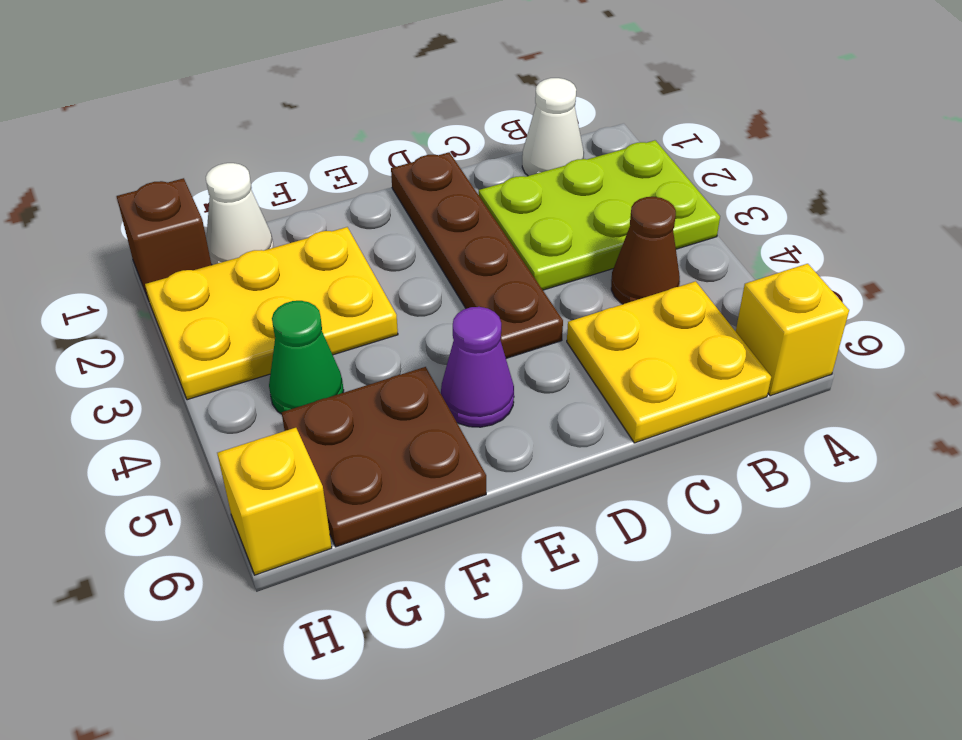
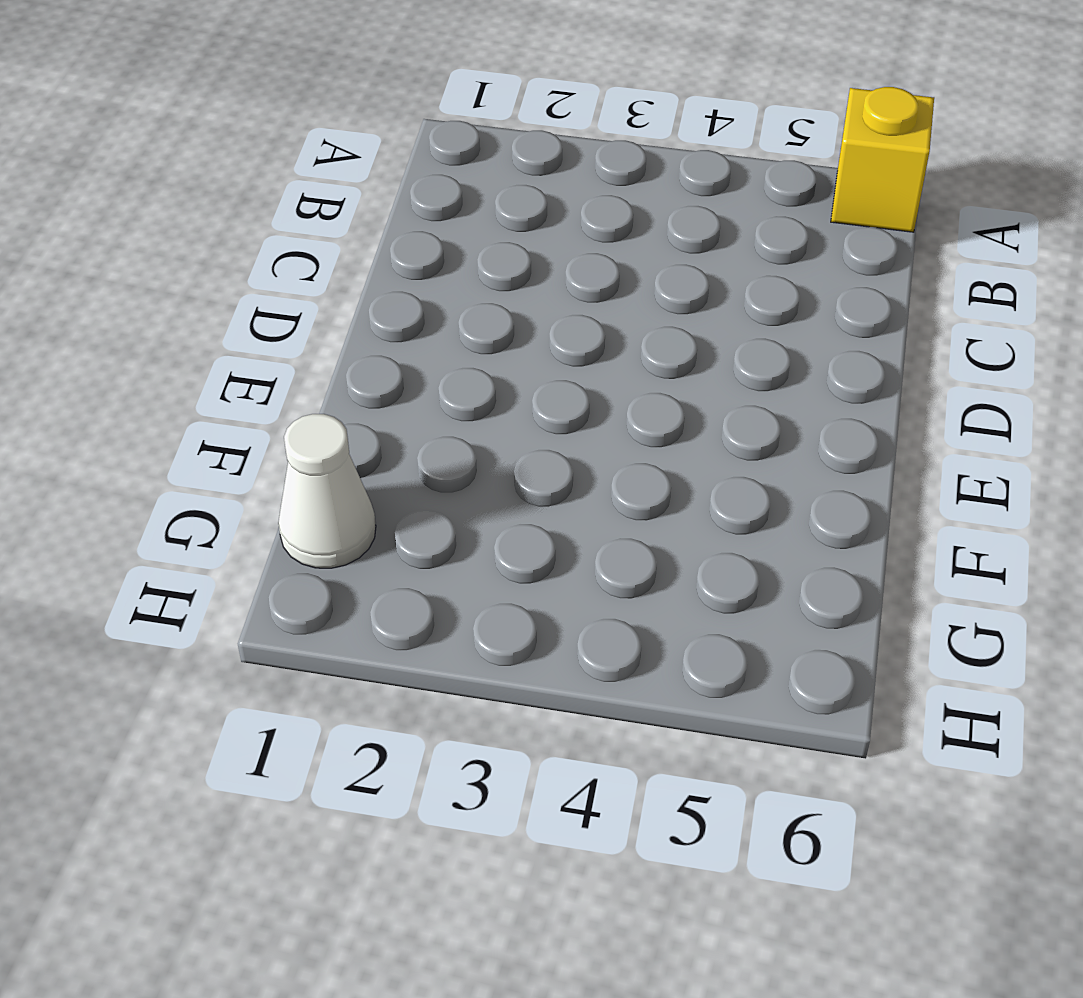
none -> lime plate A2:C3 level 1
none -> white cone B1 level 1
none -> brown cone B4 level 1

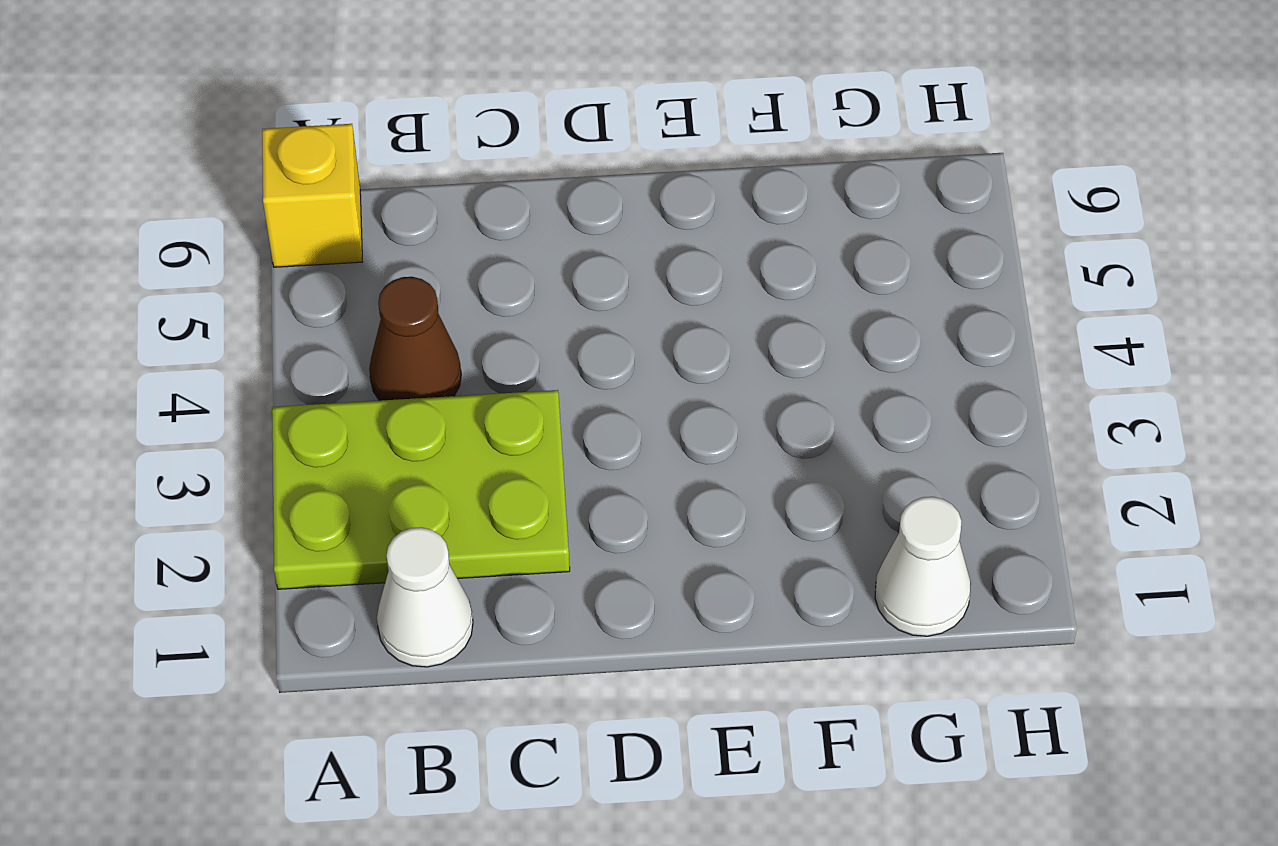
none -> yellow plate B5:C6 level 1
none -> brown plate D1:D4 level 1
none -> purple cone E5 level 1

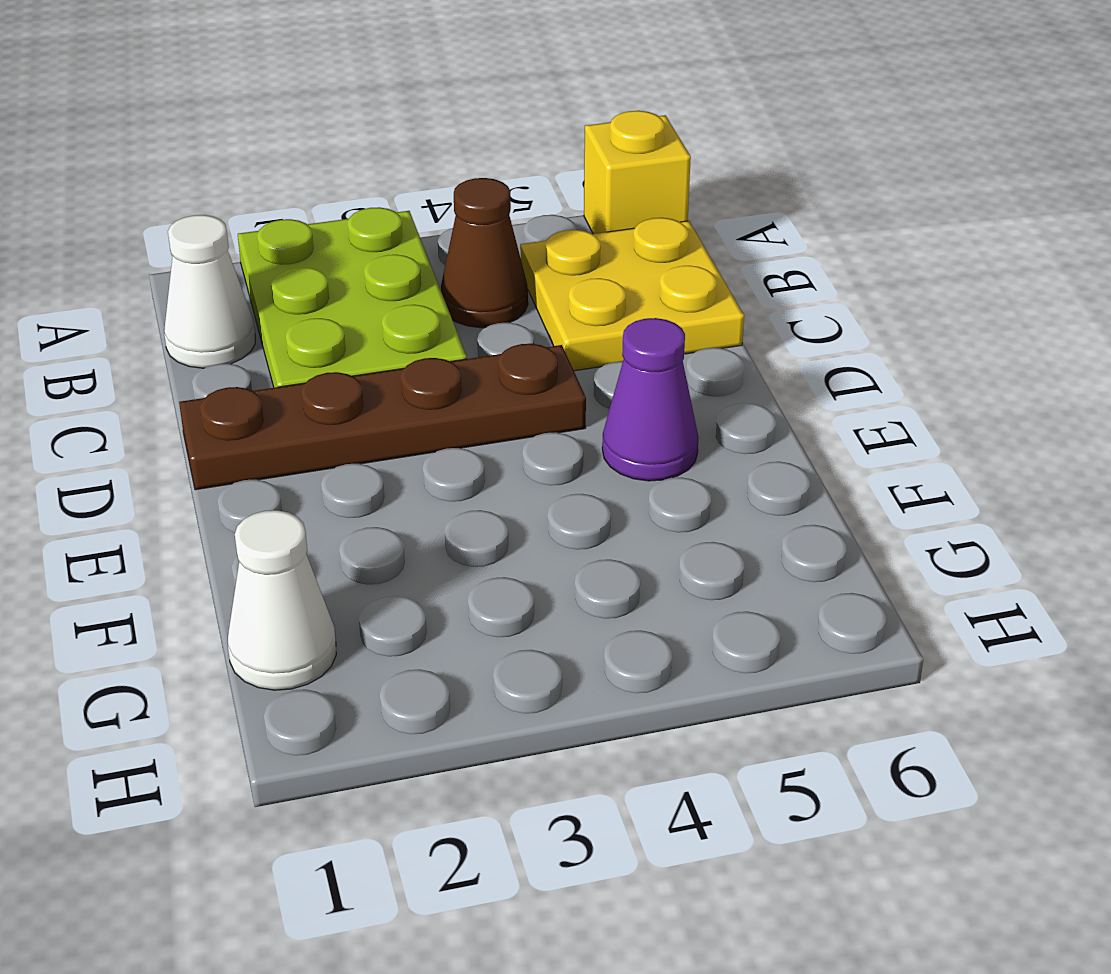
none -> yellow plate F2:H3 level 1
none -> brown plate F5:G6 level 1
none -> green cone G4 level 1

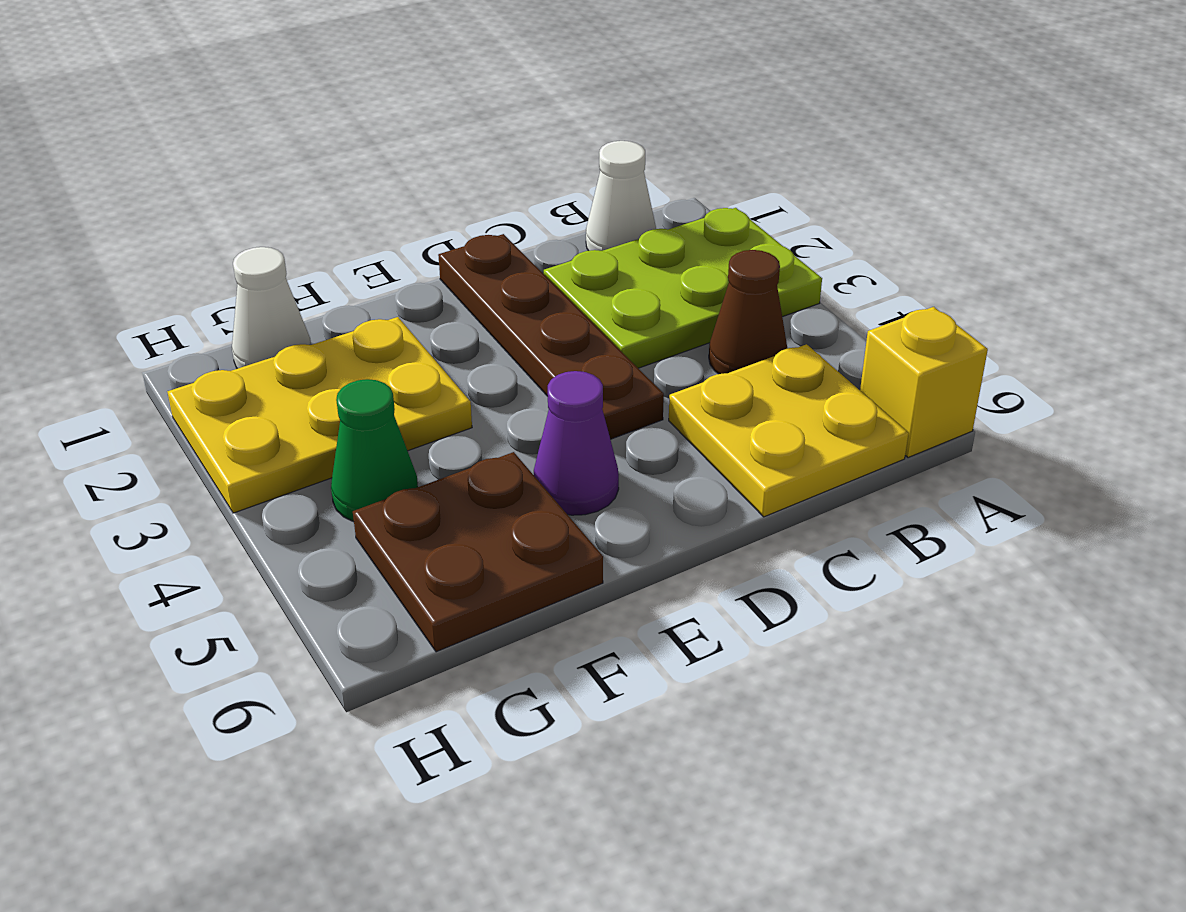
none -> brown brick H1 level 1
none -> yellow brick H6 level 1

